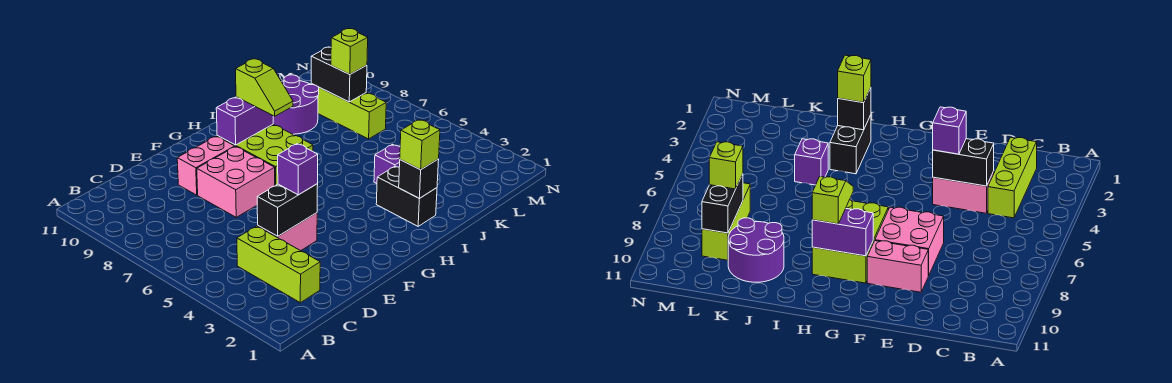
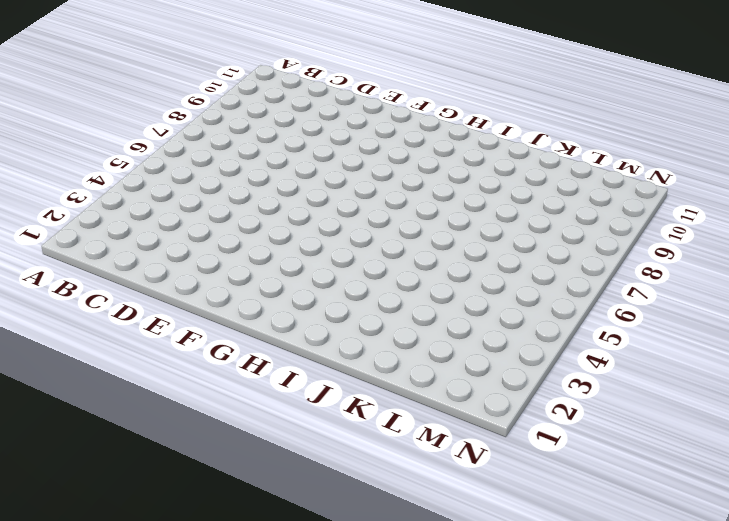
none -> lime brick C2:C4 level 1
none -> pink brick D4:E4 level 1
none -> pink brick E7:F8 level 1

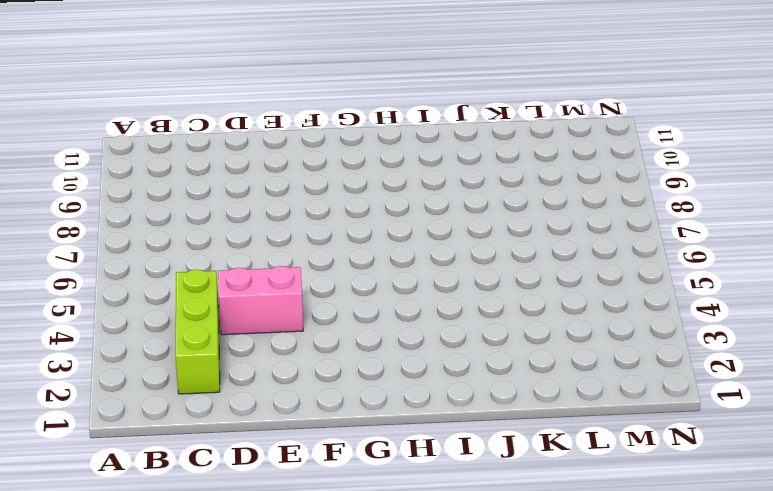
none -> pink brick E7:F8 level 1
none -> pink brick E9:F9 level 1
none -> lime brick G7:H9 level 1

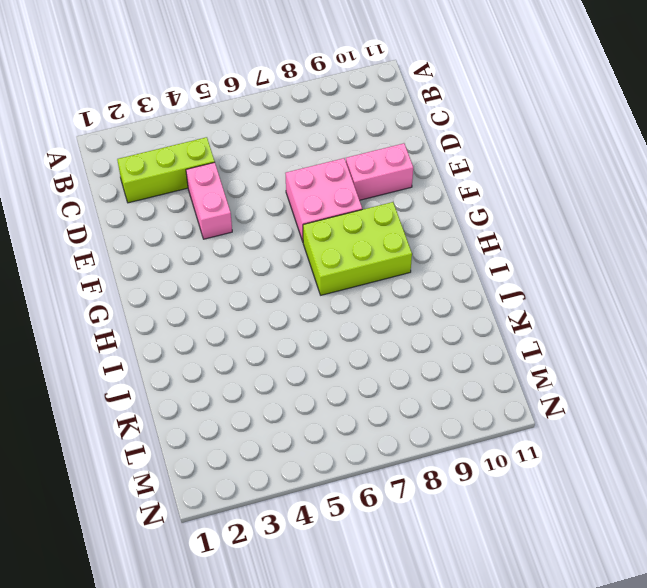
pink brick E9:E10 level 1 -> pink brick E9:F9 level 1
none -> black brick I2:I3 level 1
none -> purple brick J4 level 1
none -> purple round brick J9:K10 level 1

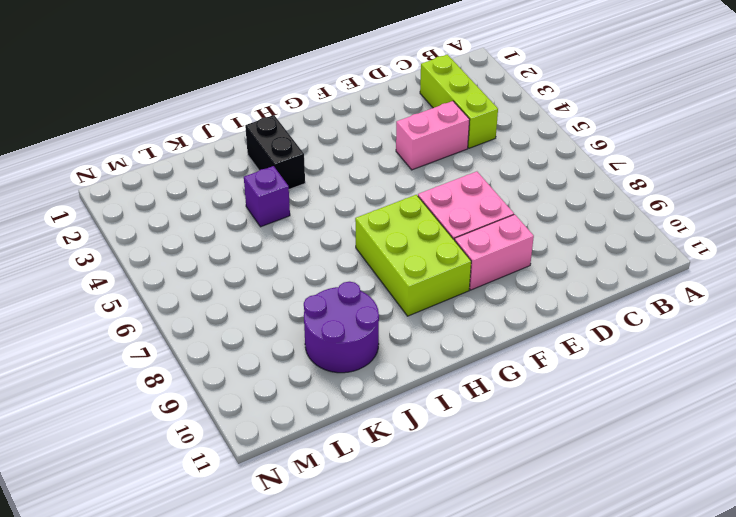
none -> lime brick L7:L9 level 1
none -> black brick D4:E4 level 2
none -> purple brick G9:H9 level 2

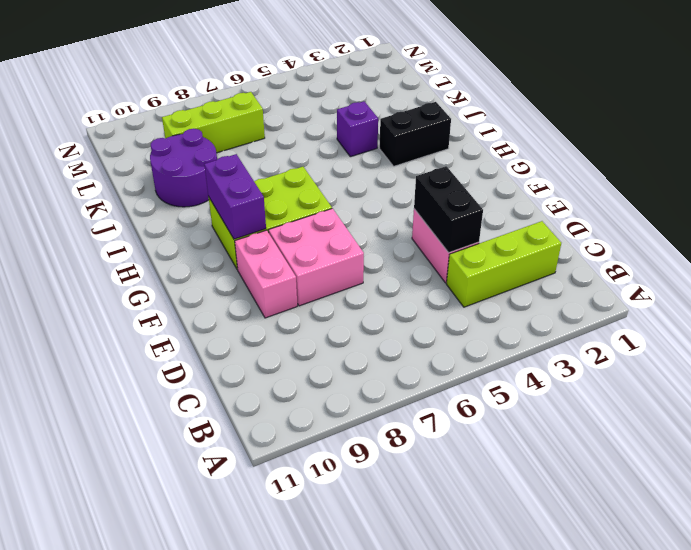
none -> black brick I2 level 2
none -> black brick L8:L9 level 2
none -> purple brick E4 level 3

